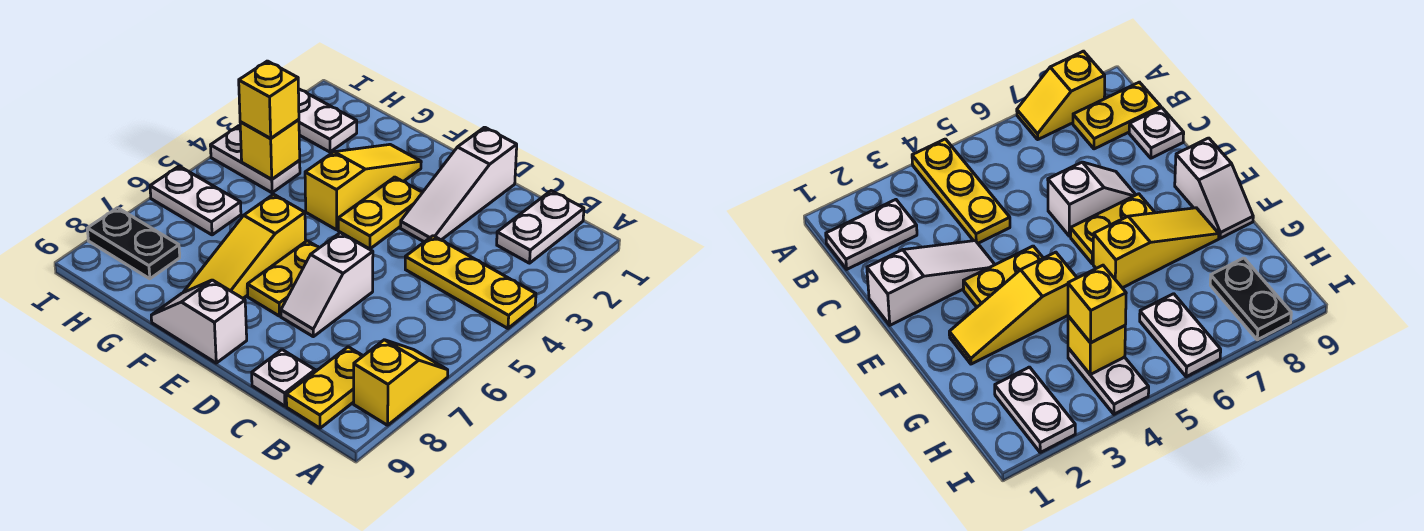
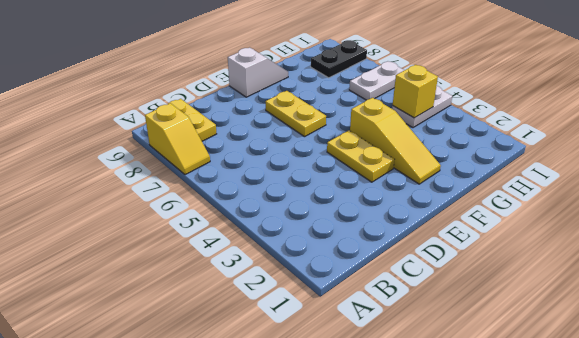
none -> yellow plate A4:C4 level 1
none -> white plate B1:B2 level 1
none -> white plate C9 level 1

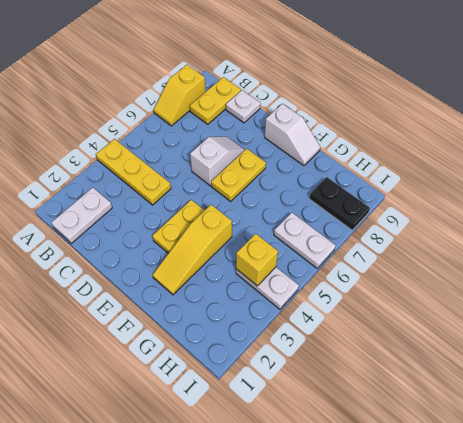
none -> white slope D1:D3 level 1 top 1
none -> yellow slope F6:F8 level 1 top 6
none -> white plate H2:I2 level 1

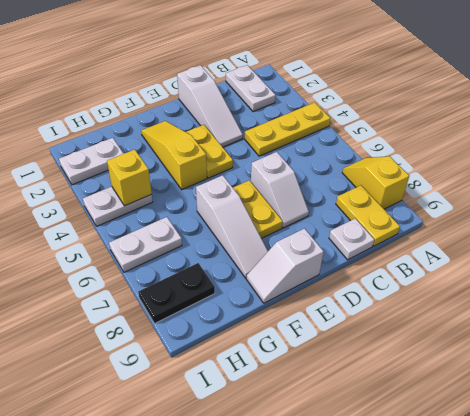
white slope F6:F8 level 1 top 6 -> yellow slope F6:F8 level 1 top 6
none -> yellow brick H4 level 3

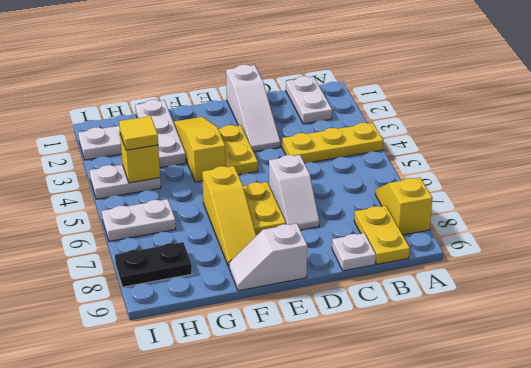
white plate G1:G3 level 1 -> none
yellow tile H4 level 3 -> yellow brick H4 level 3

